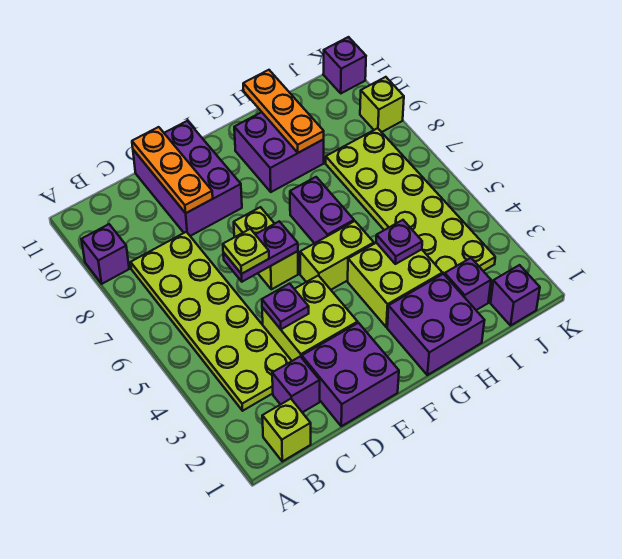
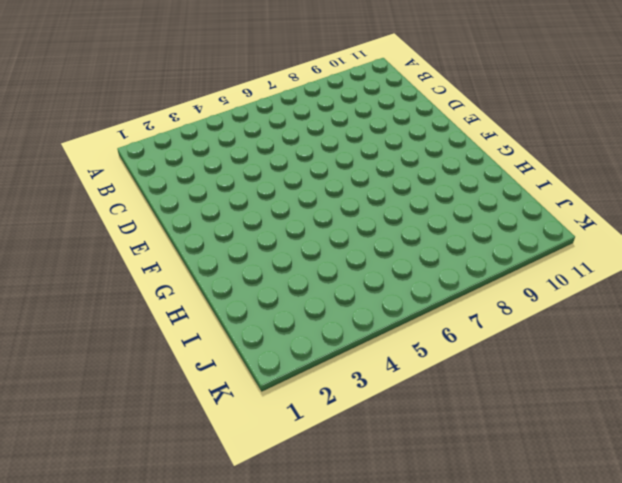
none -> purple brick A9 level 1
none -> lime brick B1 level 1
none -> lime plate B3:C8 level 1

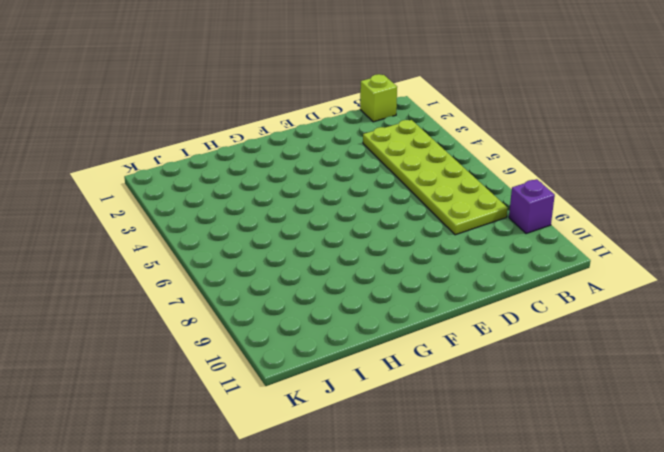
none -> purple brick C2 level 1
none -> purple brick D1:E2 level 1
none -> lime brick D3:E4 level 1

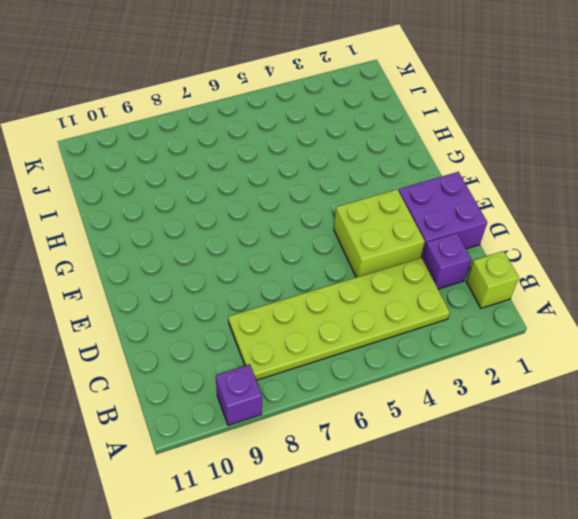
none -> purple brick D9:E11 level 1
none -> lime brick E6:E7 level 1
none -> lime brick F5:G5 level 1

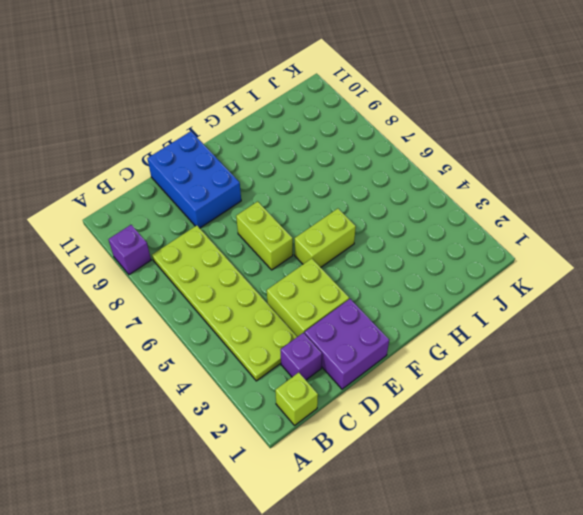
blue brick D9:E11 level 1 -> purple brick D9:E11 level 1
none -> purple brick G1:H2 level 1
none -> lime brick G3:H4 level 1
none -> purple brick G6:G7 level 1

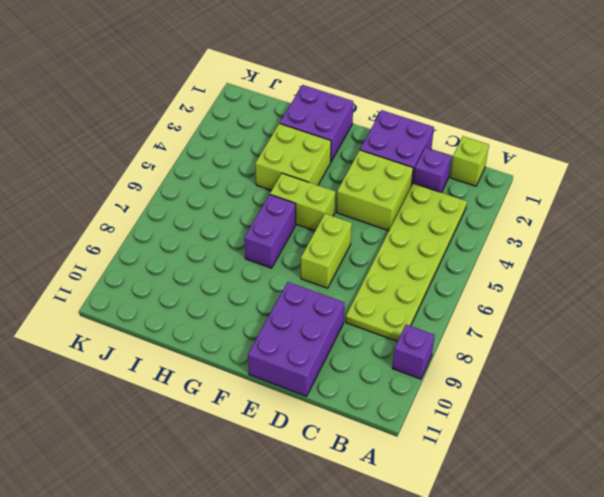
none -> purple brick G9:H10 level 1
none -> purple brick I2 level 1
none -> lime plate I3:J8 level 1

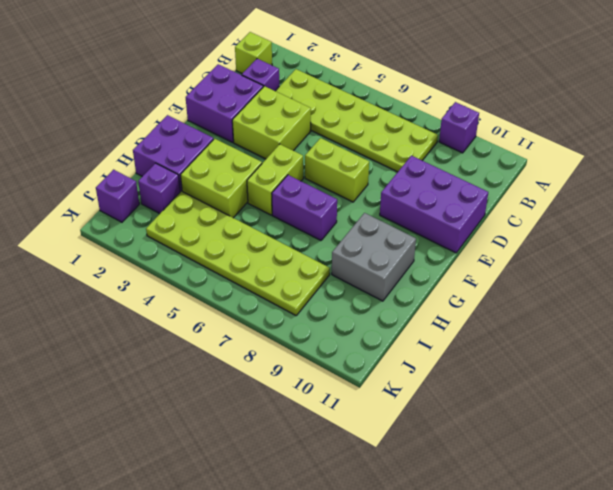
grey brick G9:H10 level 1 -> purple brick G9:H10 level 1
none -> lime brick K9 level 1
none -> purple brick K11 level 1
none -> purple plate D4 level 2

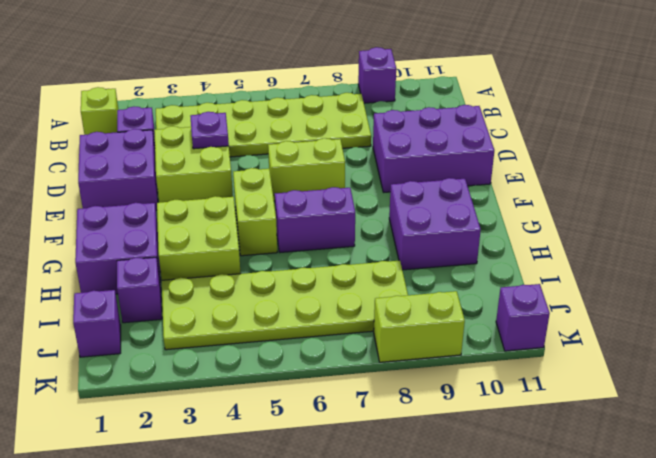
lime brick K8:K9 level 1 -> lime brick K9 level 1
none -> purple plate D6:E6 level 2
none -> orange plate D9:D11 level 2
none -> purple plate H4 level 2

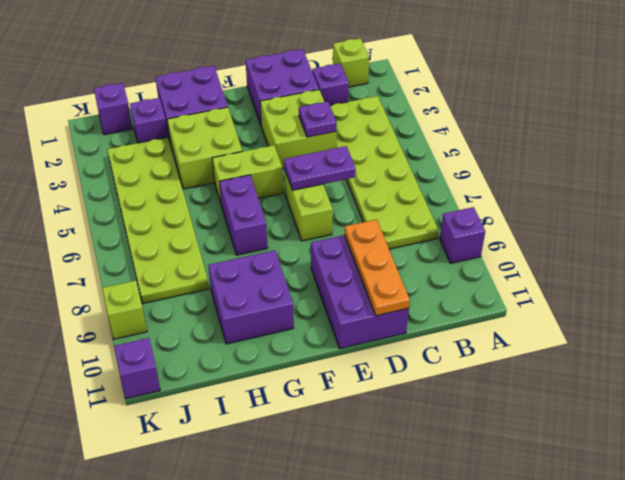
none -> purple plate H4 level 2
none -> orange plate H9:H11 level 2
none -> lime plate D6 level 3

